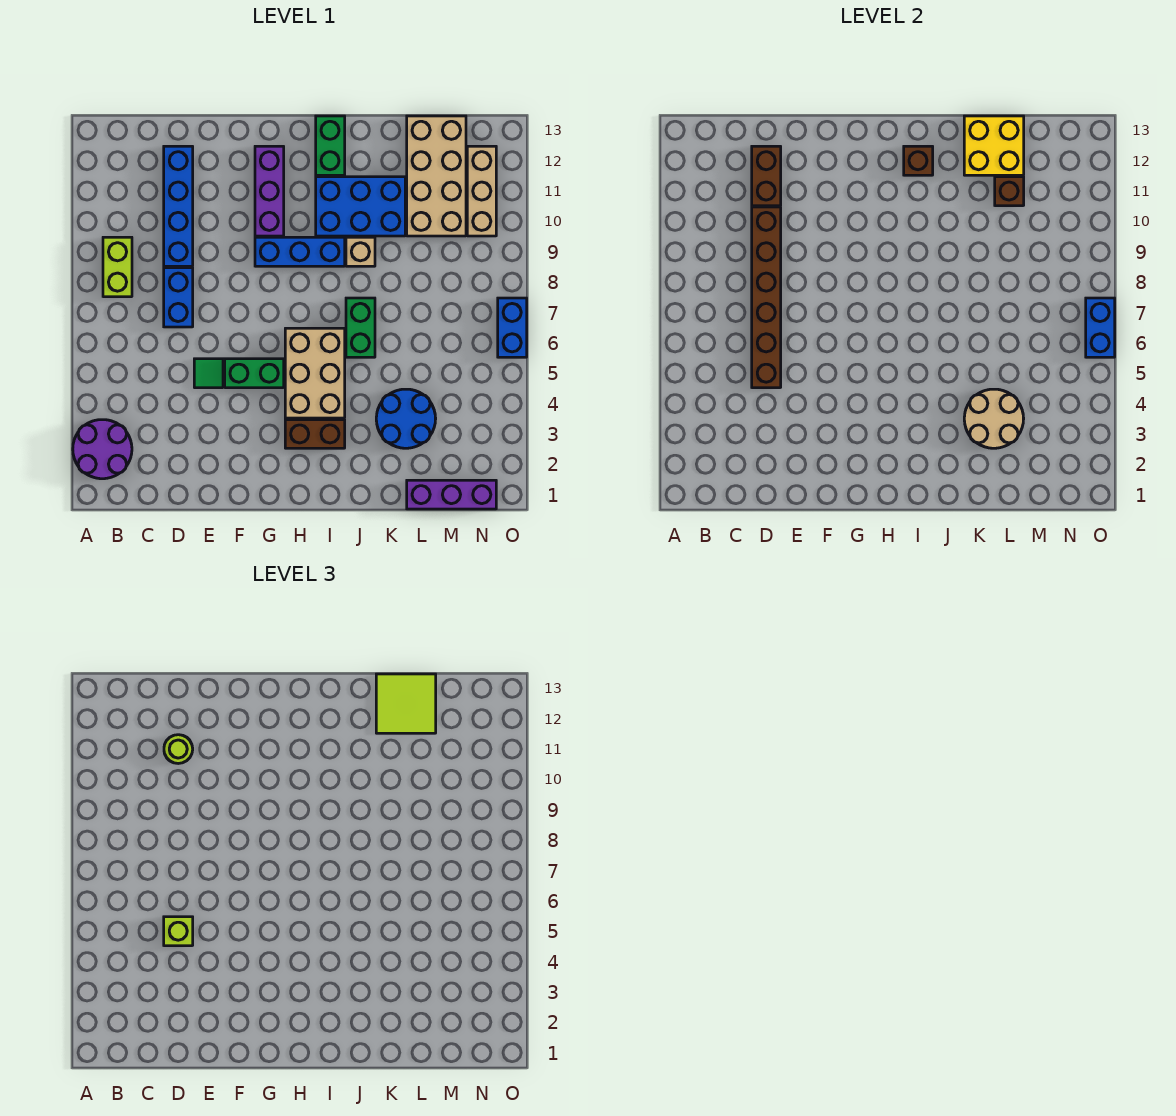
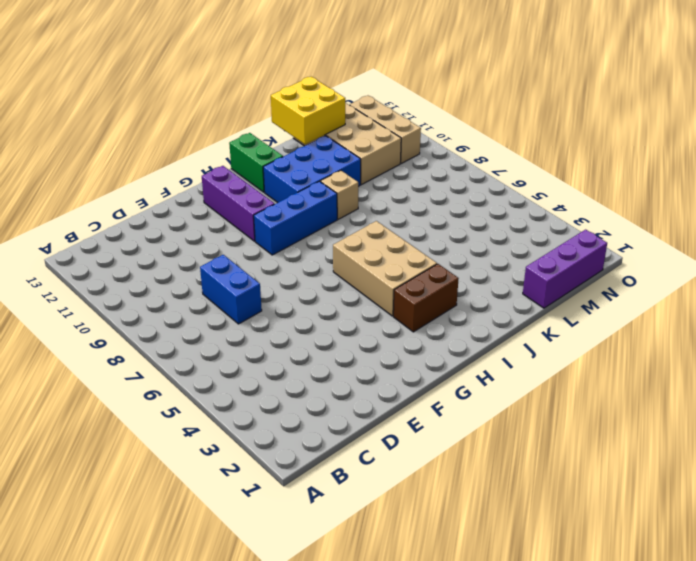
none -> purple round brick A2:B3 level 1
none -> lime brick B8:B9 level 1
none -> blue brick D9:D12 level 1

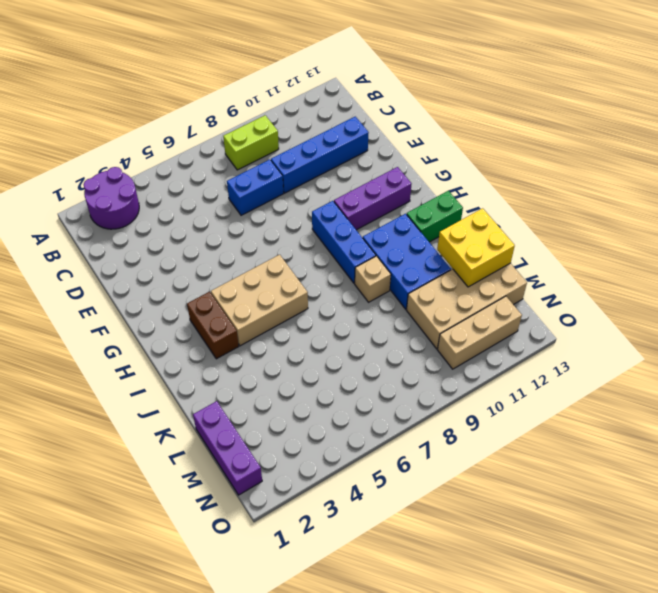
none -> green tile E5 level 1
none -> green brick F5:G5 level 1
none -> green brick J6:J7 level 1

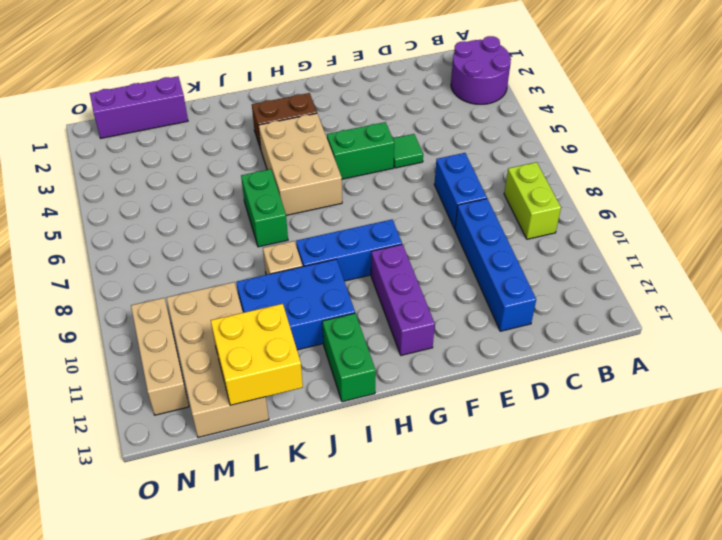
none -> blue round brick K3:L4 level 1
none -> blue brick O6:O7 level 1
none -> brown brick D5:D10 level 2

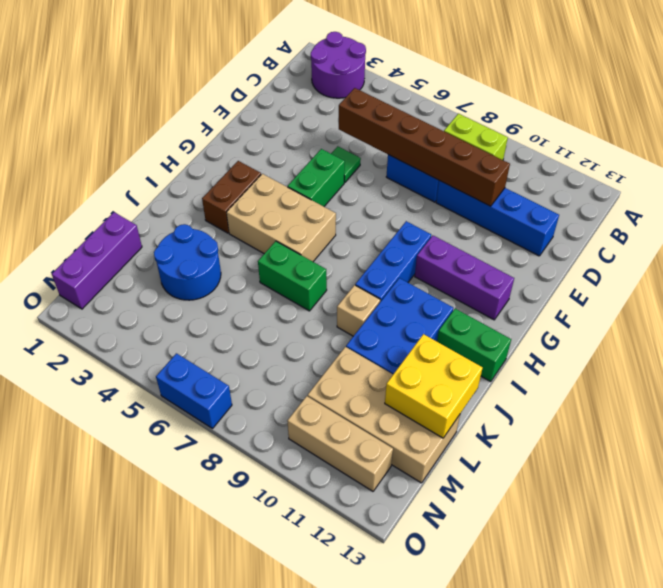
none -> brown brick D11:D12 level 2
none -> brown brick I12 level 2
none -> tan round brick K3:L4 level 2

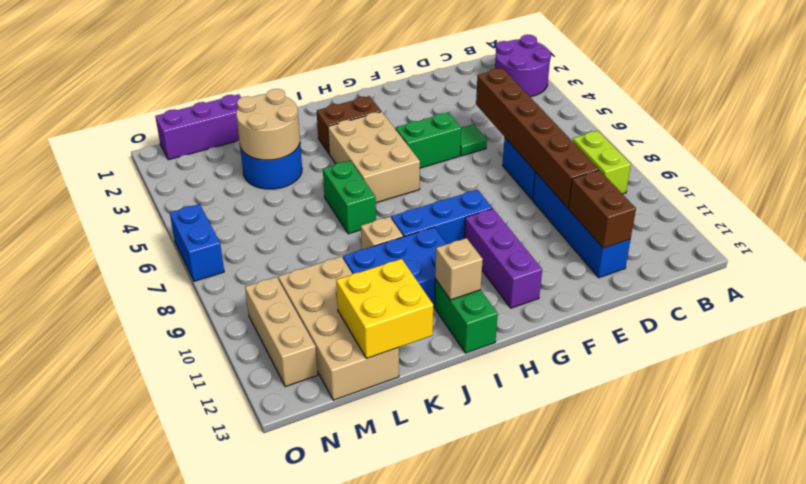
tan brick I12 level 2 -> brown brick I12 level 2
none -> brown brick L11 level 2
none -> blue brick O6:O7 level 2
none -> lime brick D5 level 3

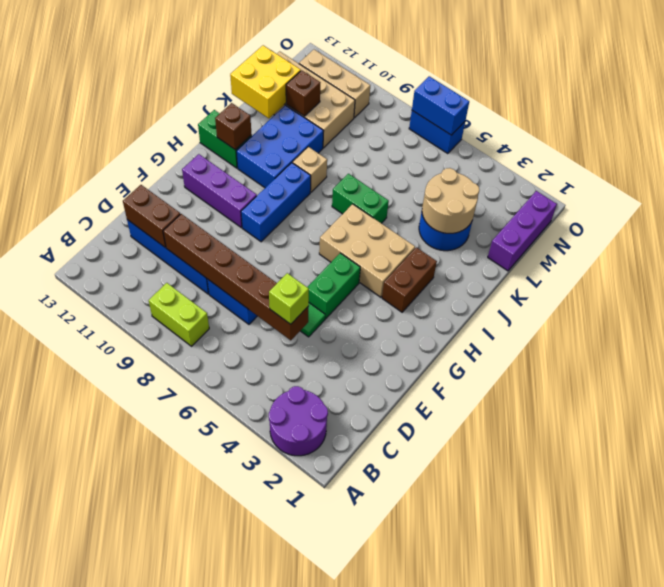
none -> lime round brick D11 level 3
none -> lime tile K12:L13 level 3

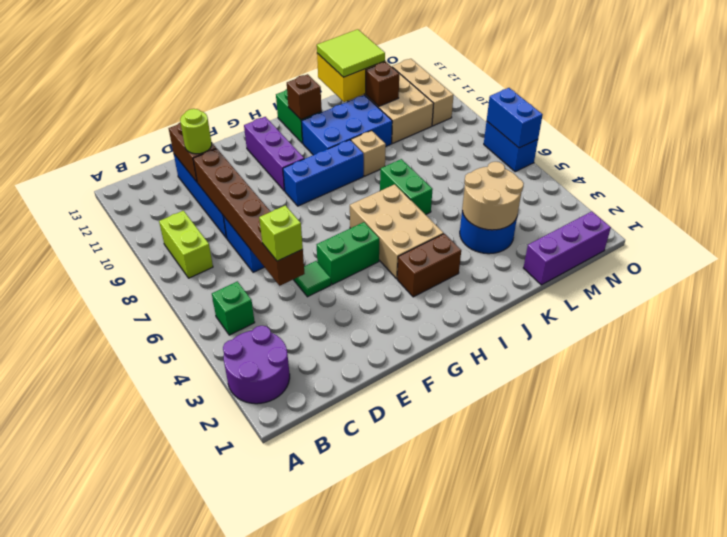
green brick B5 level 1 -> none

